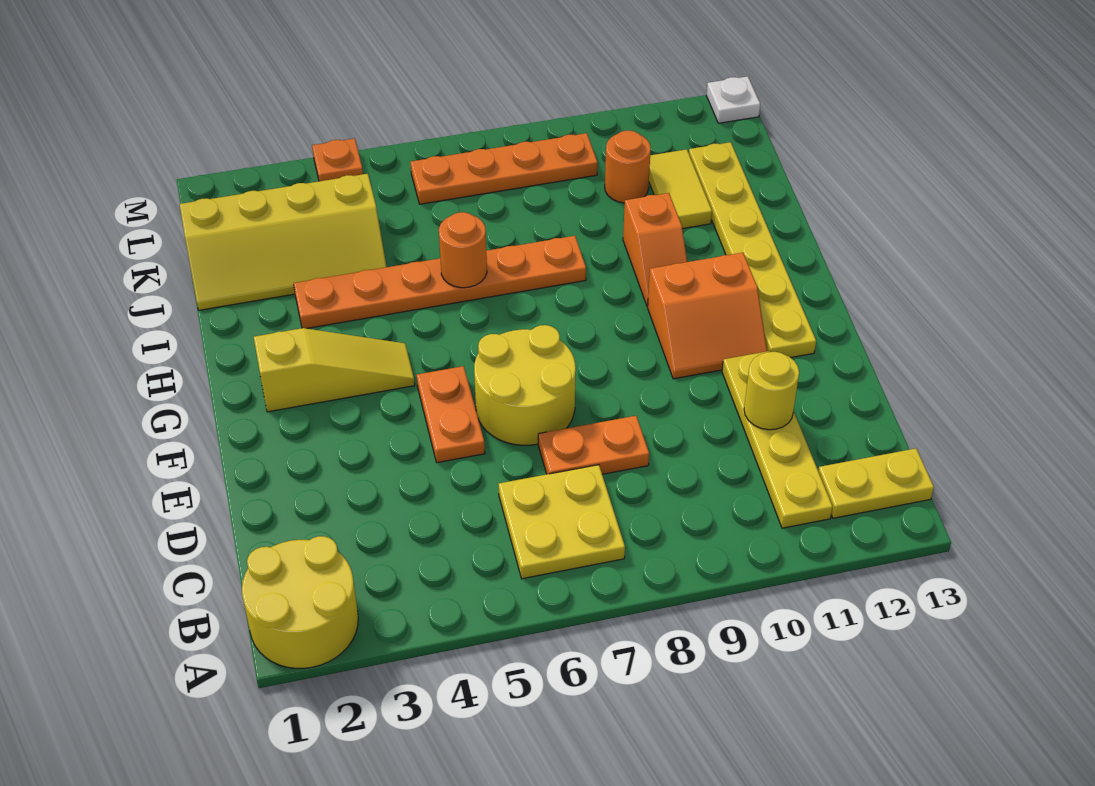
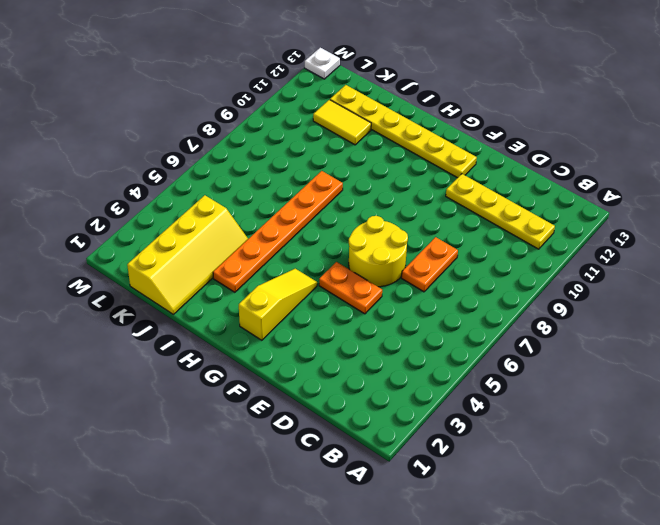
none -> yellow round brick A1:B2 level 1
none -> yellow plate B6:C7 level 1
none -> yellow plate B12:B13 level 1

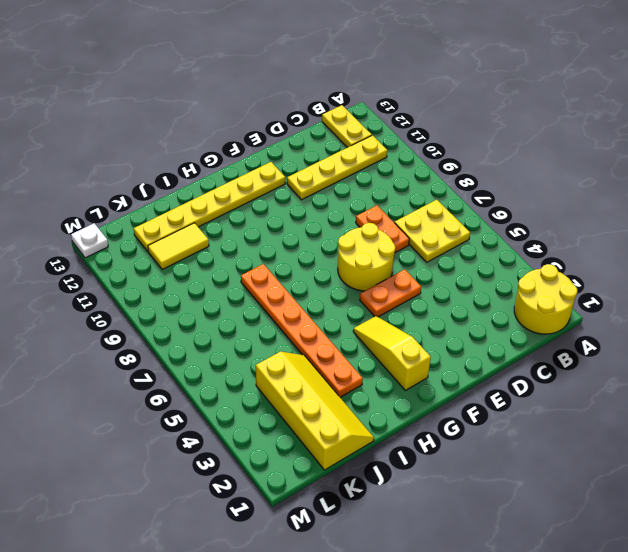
none -> orange slope F10:G11 level 1 top G
none -> orange slope H10:I10 level 1 top I
none -> orange round brick K10 level 1

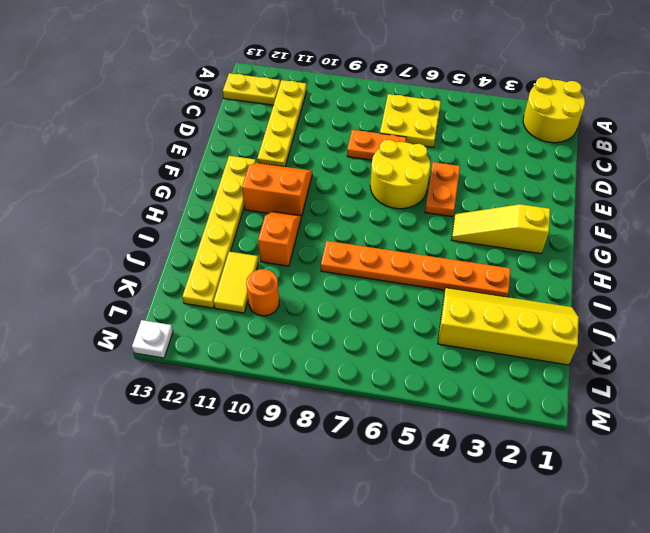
none -> orange plate L6:L9 level 1
none -> orange plate M4 level 1
none -> yellow round brick D11 level 2

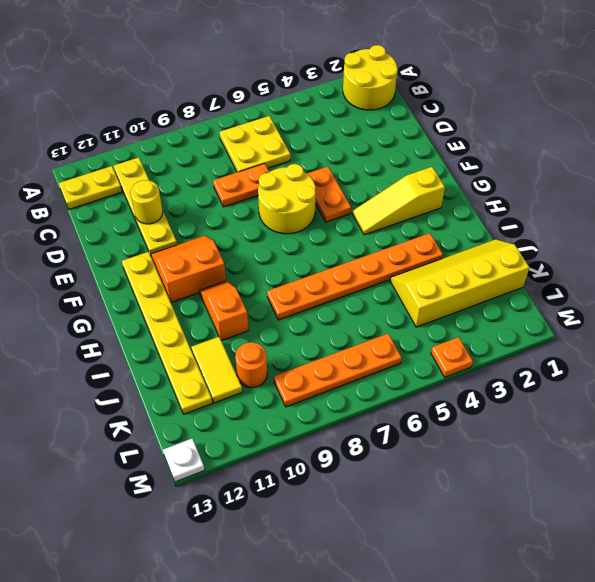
none -> orange round brick I6 level 2

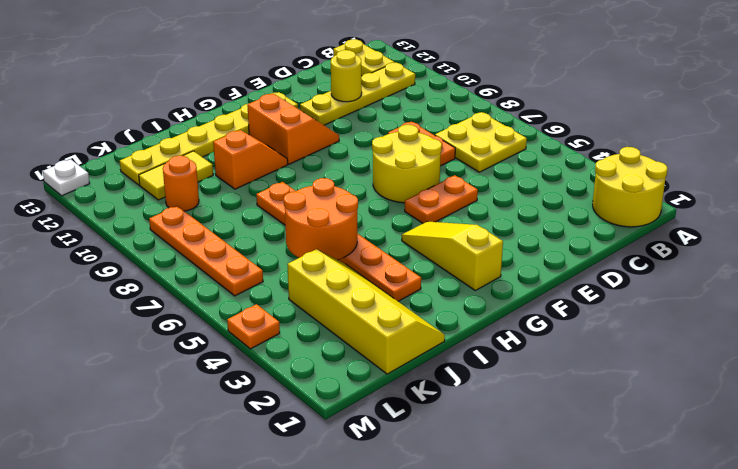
orange round brick I5:J6 level 2 -> orange round brick I6 level 2

